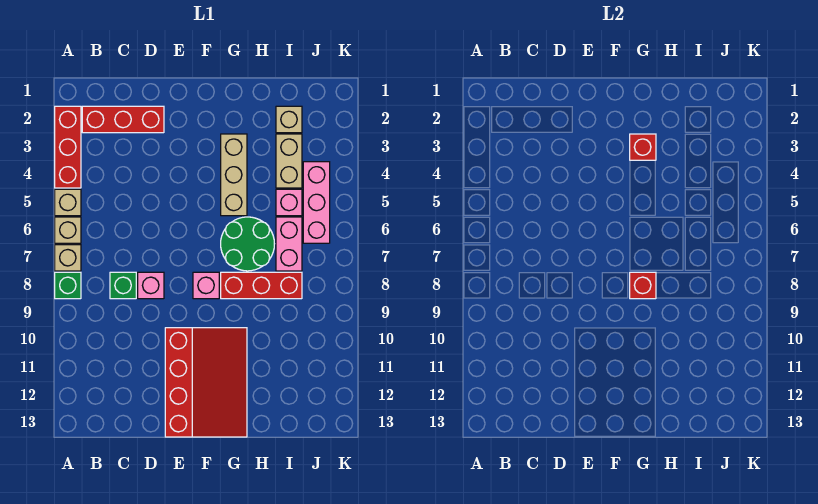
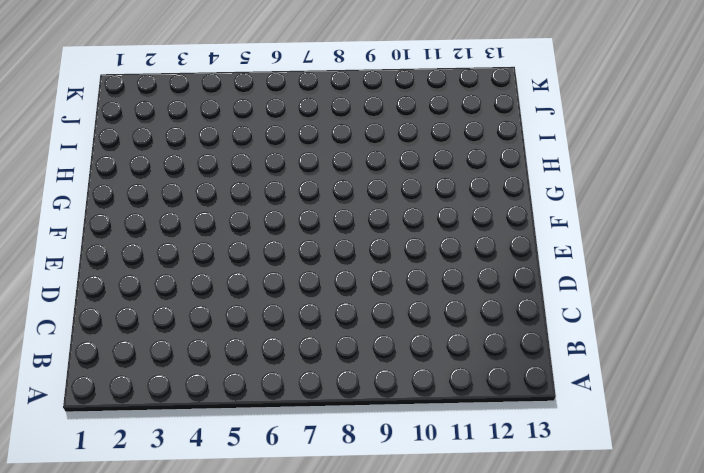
none -> red brick A2:A4 level 1
none -> tan brick A5 level 1
none -> tan brick A6 level 1

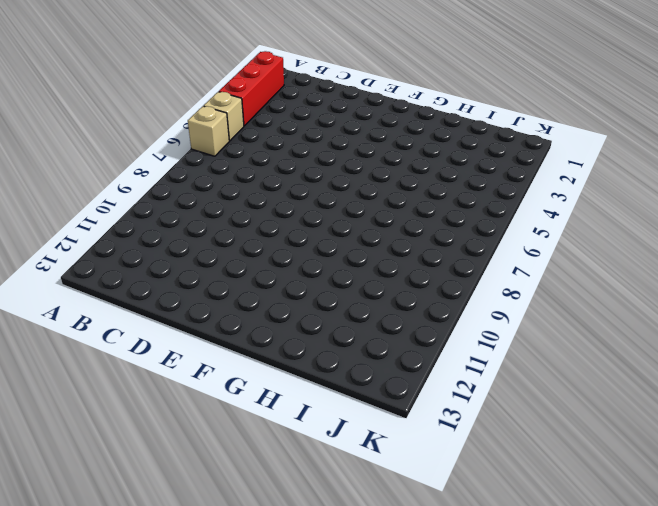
none -> tan brick A7 level 1
none -> green brick A8 level 1
none -> red brick B2:D2 level 1

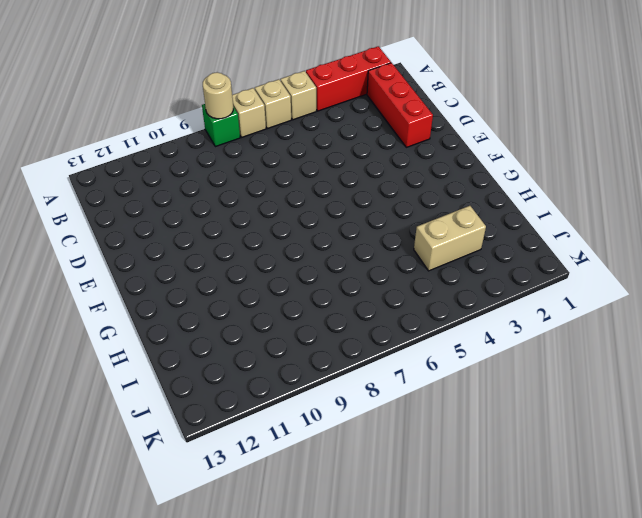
tan round brick A8 level 2 -> none
none -> green brick C8 level 1
none -> pink brick D8 level 1
none -> red slope E10:G13 level 1 top E

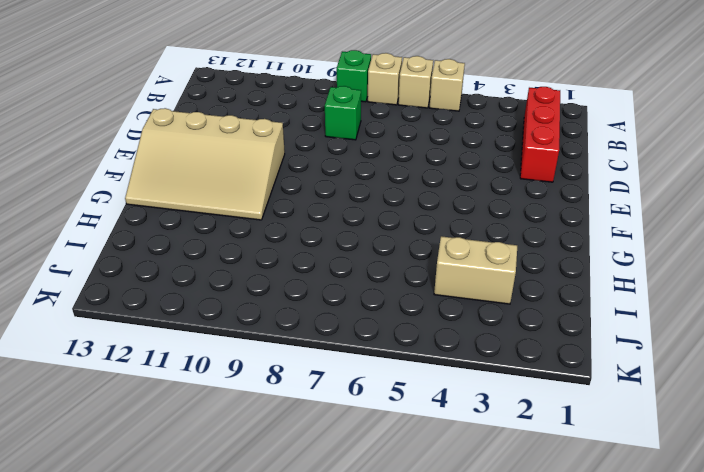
tan slope E10:G13 level 1 top E -> red slope E10:G13 level 1 top E
none -> red brick A2:A4 level 1
none -> pink brick D8 level 1
none -> pink brick F8 level 1

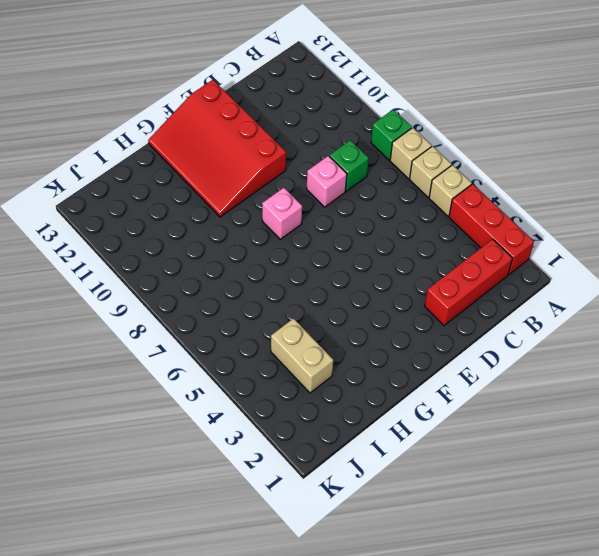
none -> tan brick G3:G5 level 1
none -> green round brick G6:H7 level 1
none -> red brick G8:I8 level 1

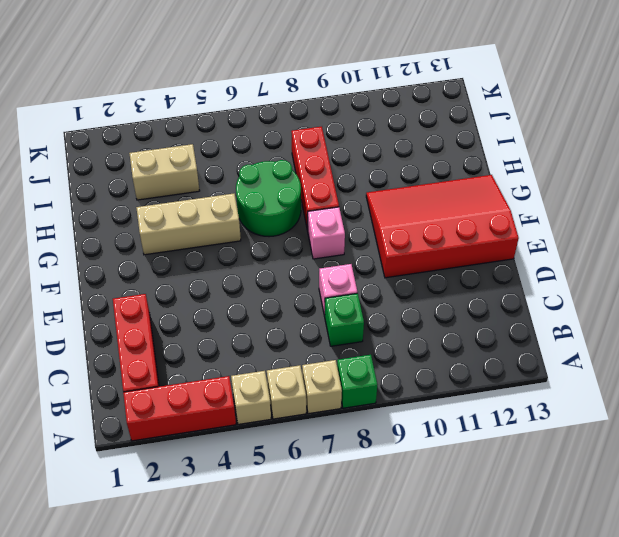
none -> tan brick I2 level 1
none -> pink brick I5 level 1
none -> pink brick I6:I7 level 1

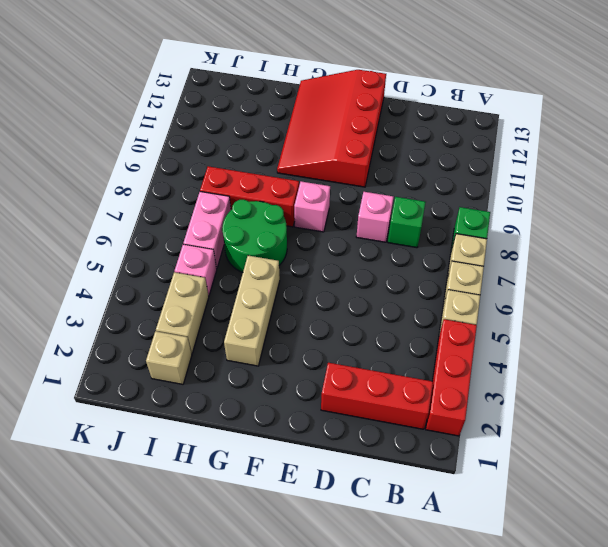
none -> pink brick J4:J6 level 1
none -> red brick G3 level 2
none -> red brick G8 level 2

